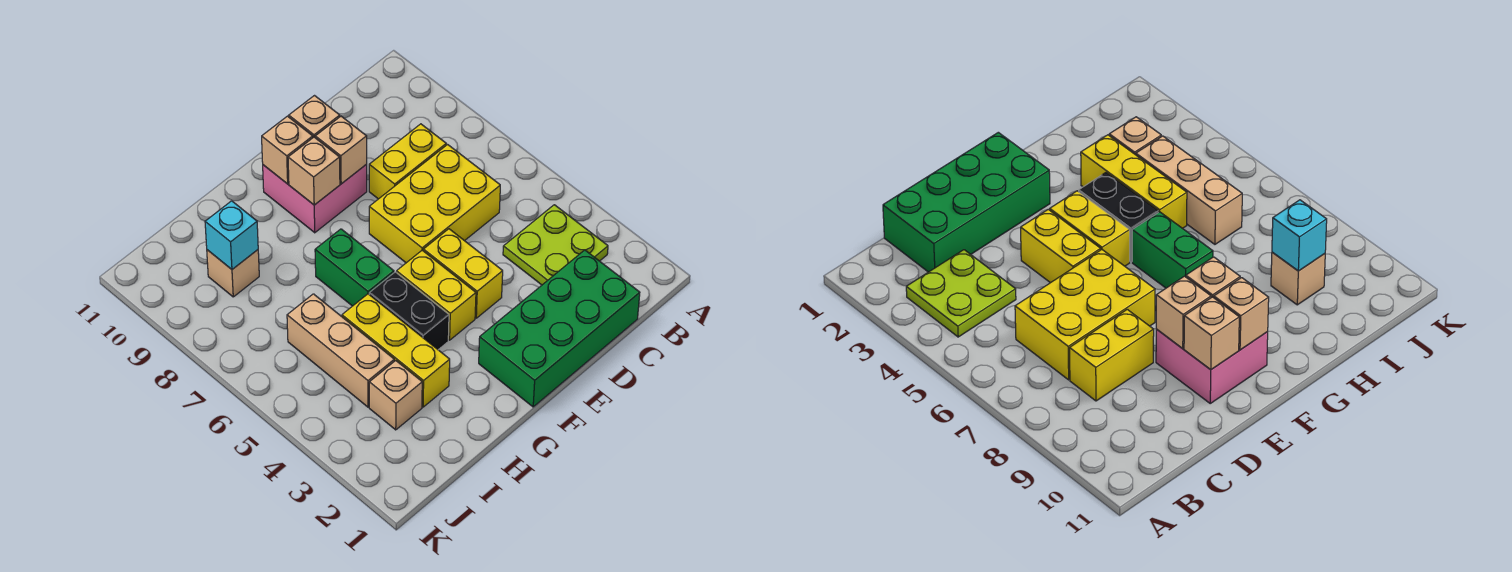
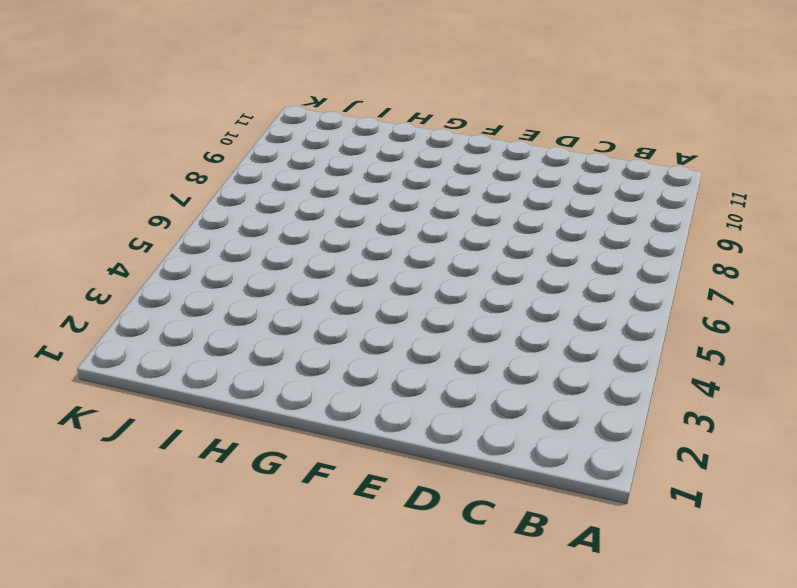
none -> lime plate B3:C4 level 1
none -> green brick C1:F2 level 1
none -> yellow brick C6:E7 level 1

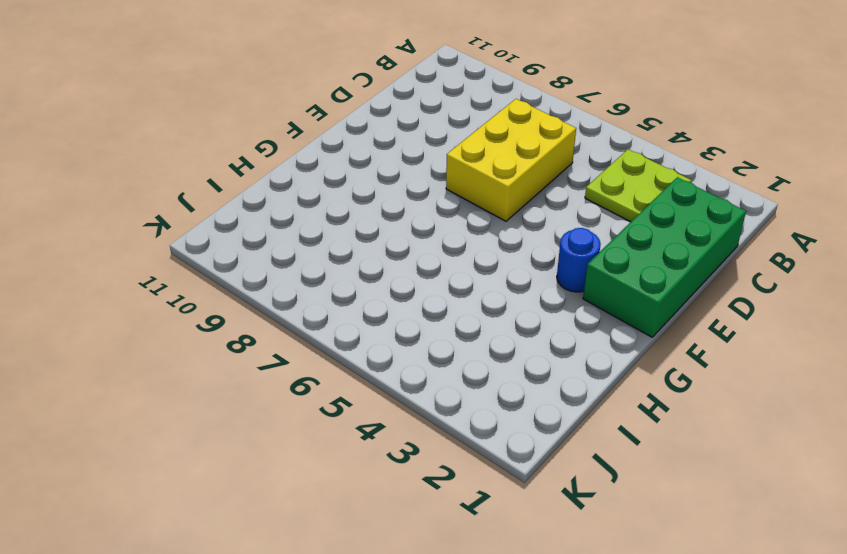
blue round brick F3 level 1 -> none
none -> yellow brick C8:D8 level 1
none -> yellow brick E4:E5 level 1
none -> pink brick E9:F10 level 1

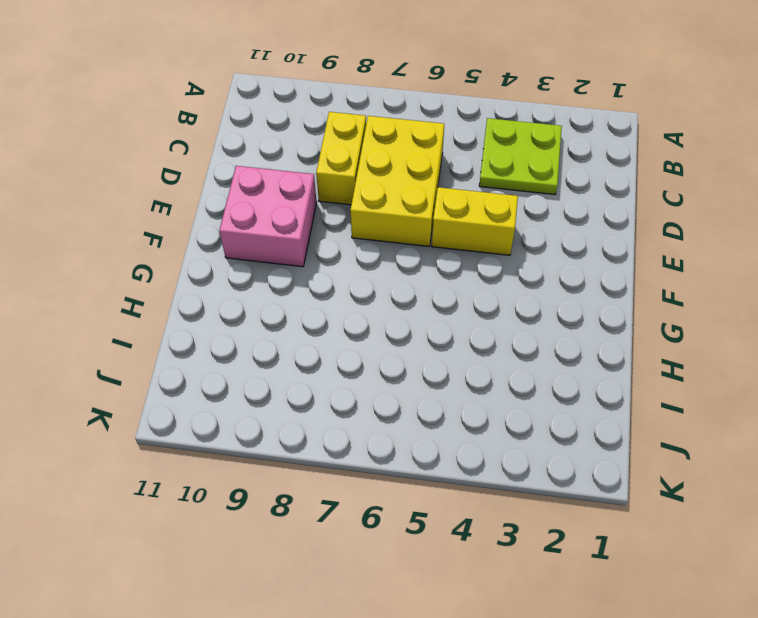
none -> green brick C1:F2 level 1
none -> yellow brick F4:F5 level 1
none -> black brick G4:G5 level 1

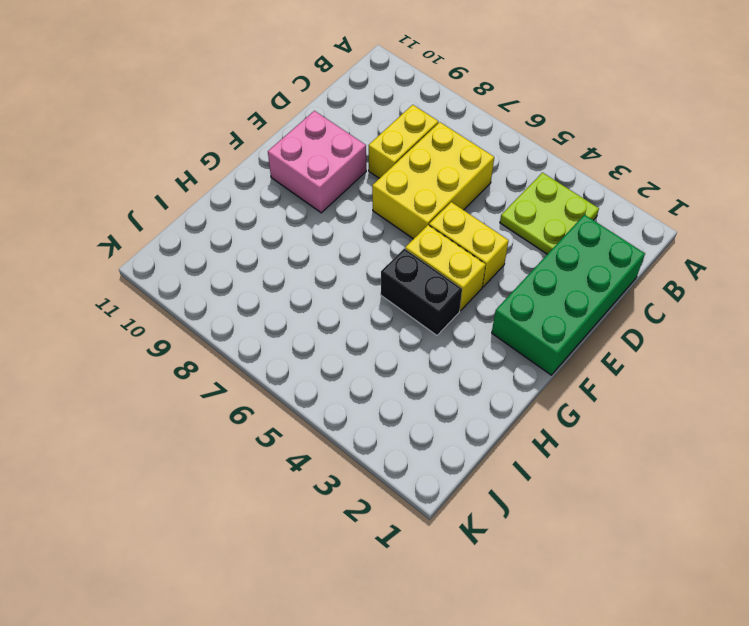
none -> green brick G6:G7 level 1
none -> yellow brick H3:H5 level 1
none -> tan brick I3 level 1

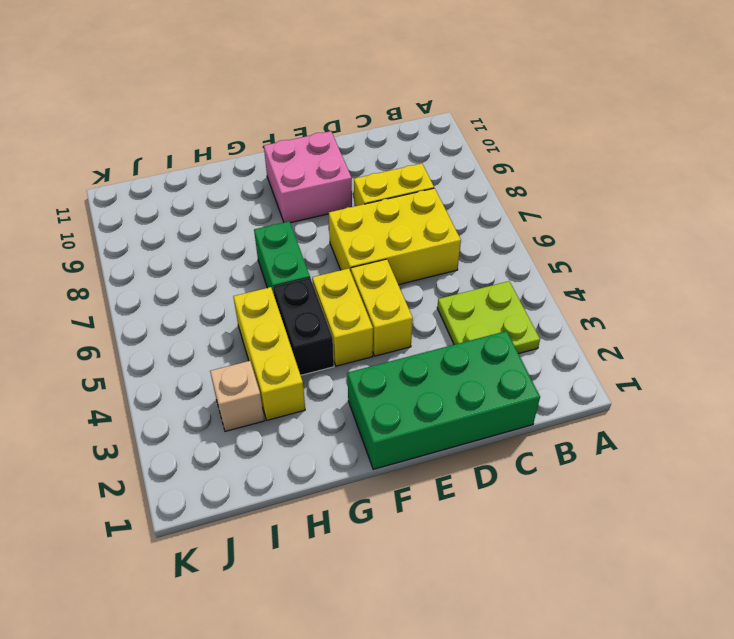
none -> tan brick I4:I6 level 1
none -> tan brick I9 level 1
none -> tan brick E9 level 2

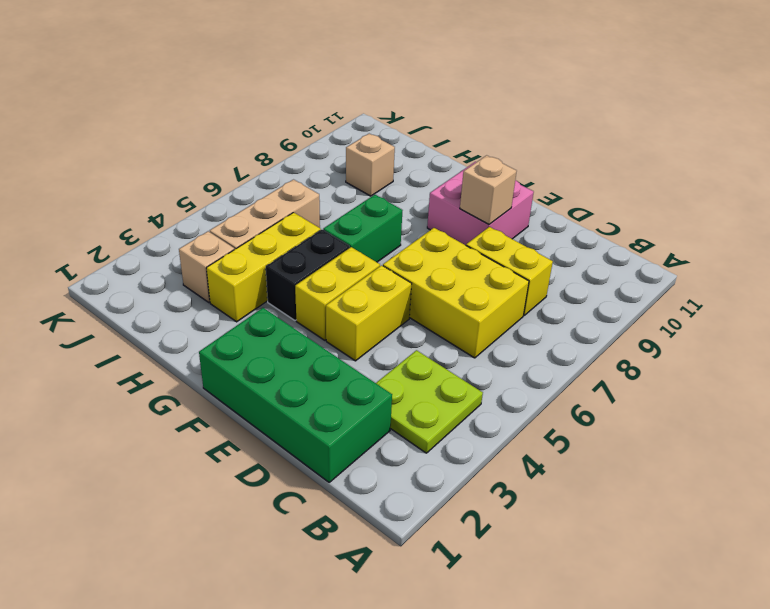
none -> tan brick E10 level 2
none -> tan brick F9 level 2
none -> tan brick F10 level 2

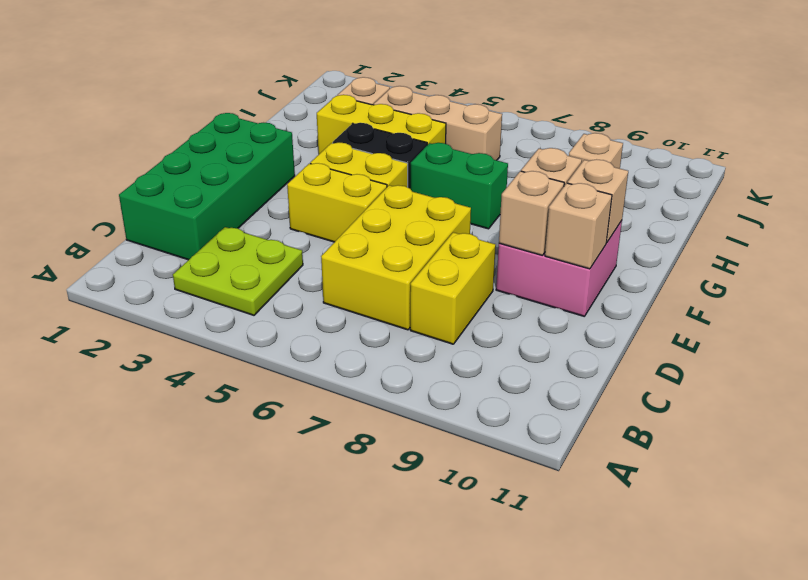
none -> cyan brick I9 level 2

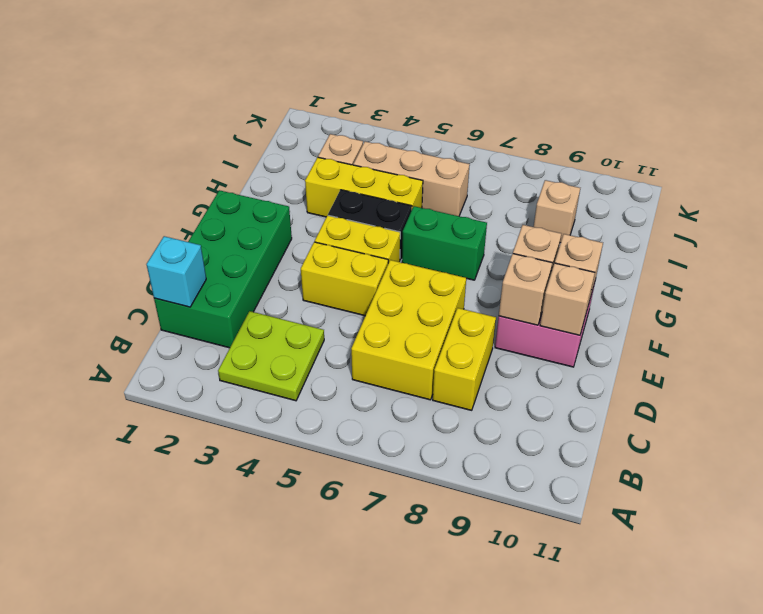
cyan brick C1 level 2 -> cyan brick I9 level 2

